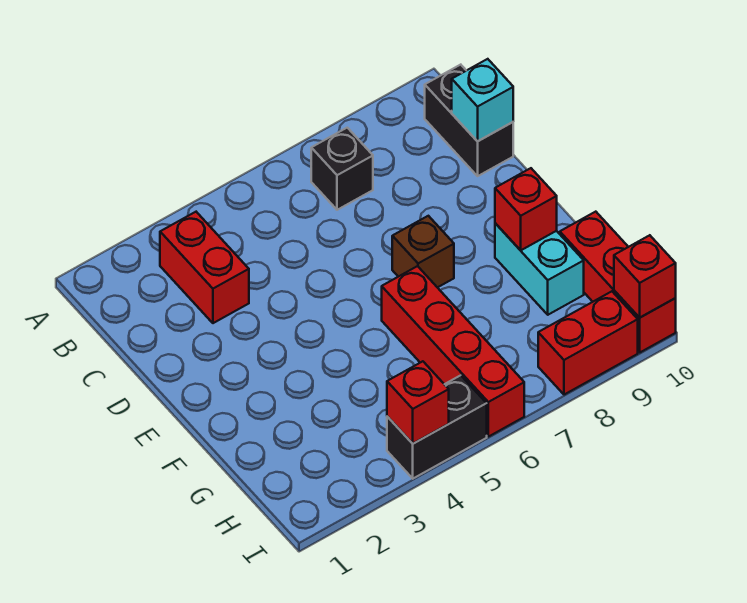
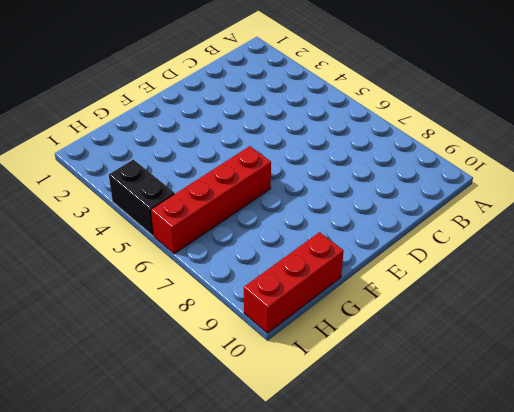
none -> red brick B3:C3 level 1
none -> black brick B7 level 1
none -> black brick B10:C10 level 1

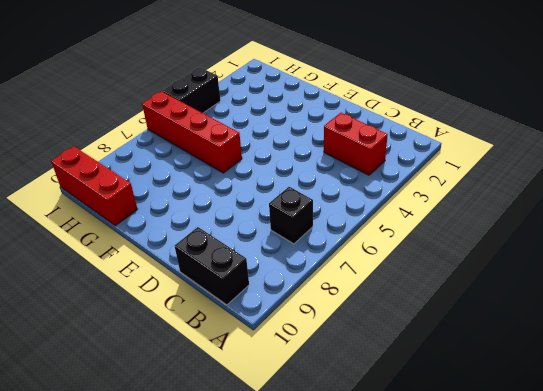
none -> brown brick E7 level 1
none -> cyan brick F9:G9 level 1
none -> red brick I8:I9 level 1

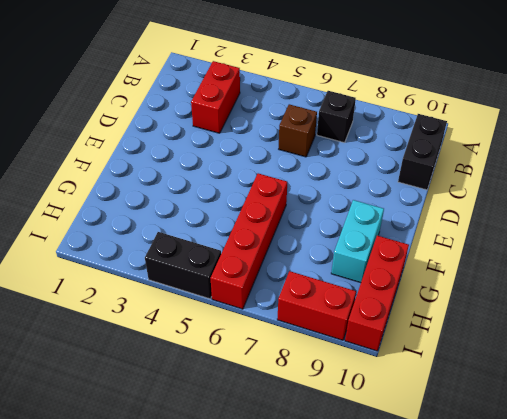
brown brick C6 level 1 -> brown brick E7 level 1
none -> cyan brick C10 level 2
none -> red brick F9 level 2
none -> red brick I4 level 2

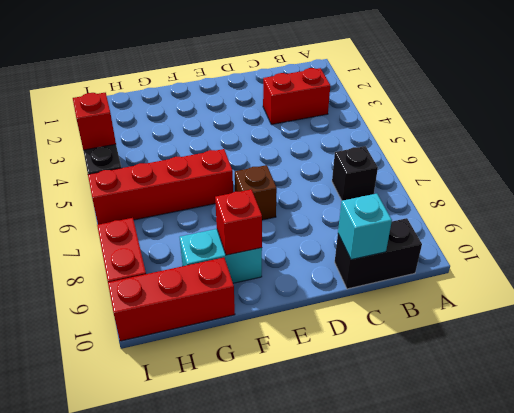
none -> red brick I10 level 2

